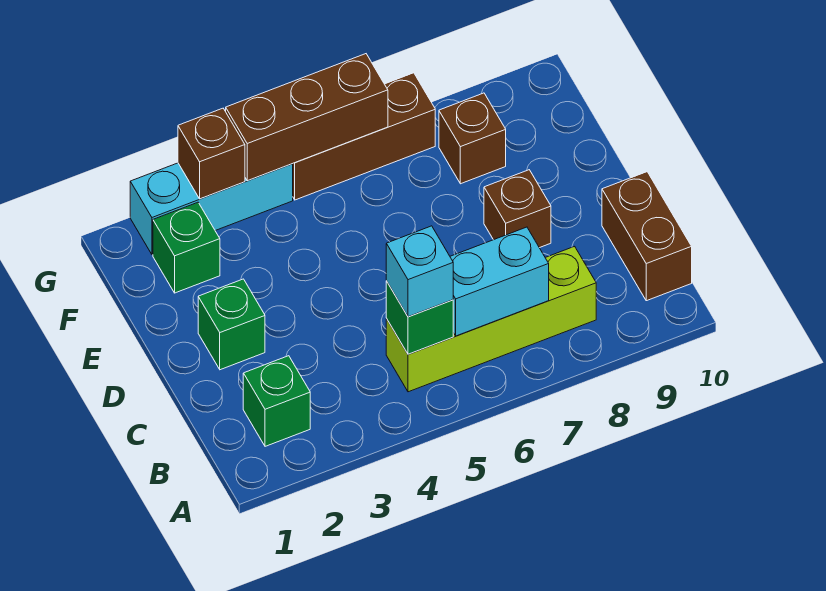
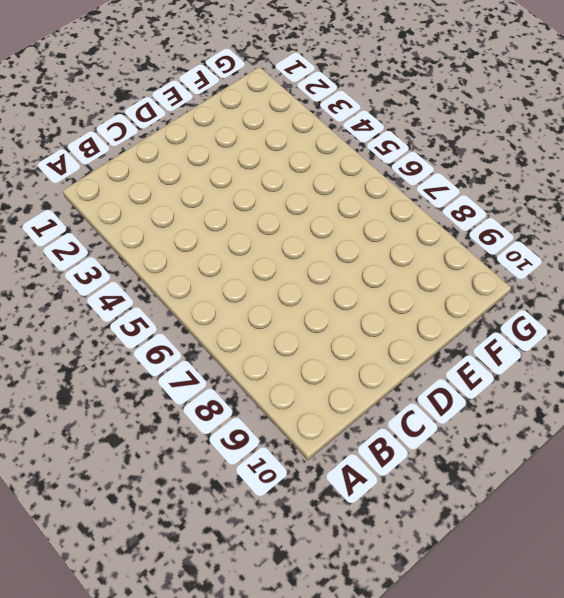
none -> green brick B2 level 1
none -> lime brick B5:B8 level 1
none -> brown brick B10:C10 level 1

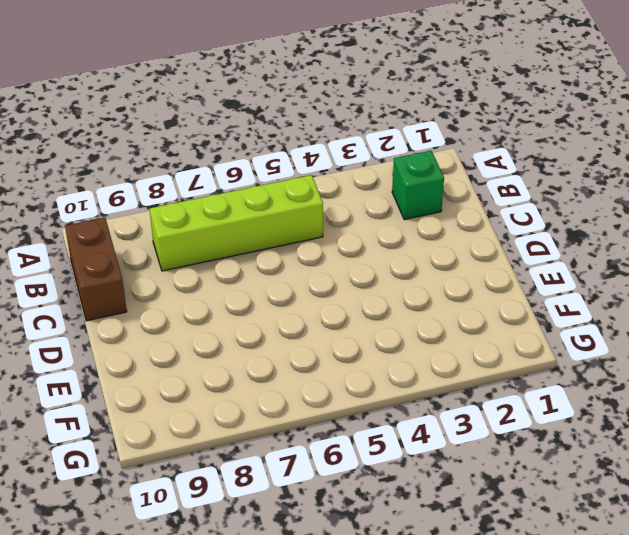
none -> green brick D2 level 1
none -> brown brick D8 level 1
none -> green brick F2 level 1

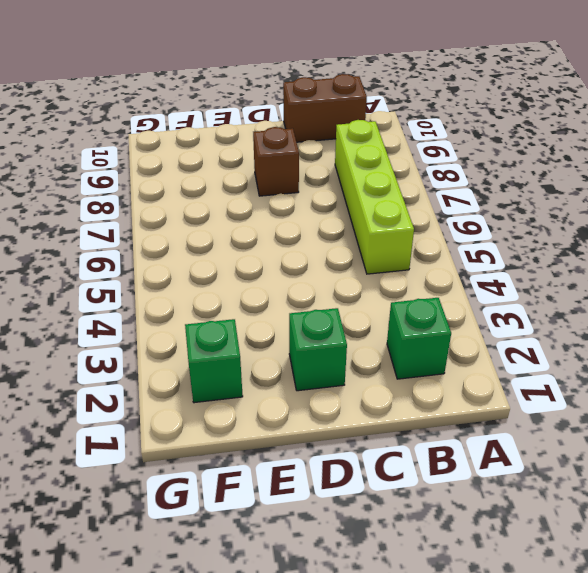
none -> brown brick F8 level 1
none -> cyan brick G2:G4 level 1
none -> brown brick G5:G7 level 1

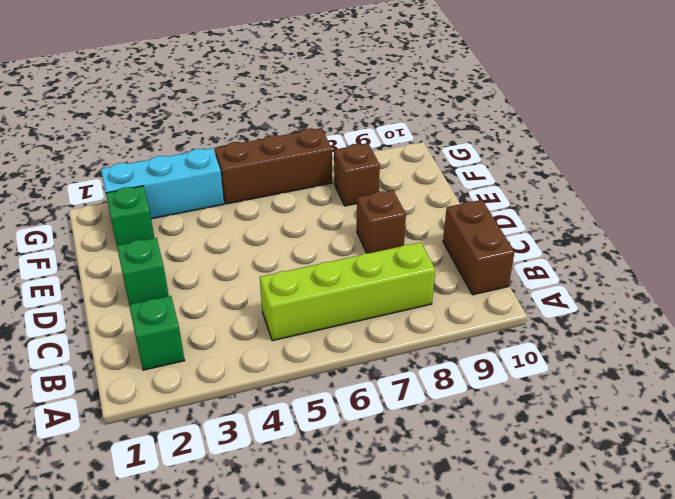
none -> green brick B5 level 2
none -> cyan brick B6:B7 level 2
none -> brown brick G3 level 2

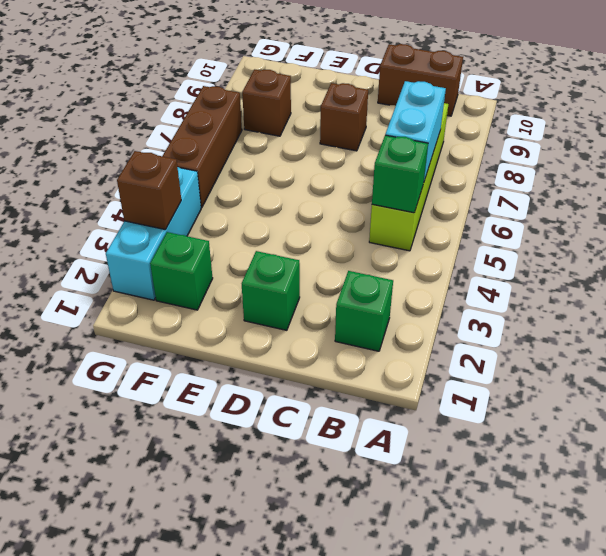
none -> brown brick G4:G6 level 2
none -> cyan brick B5 level 3

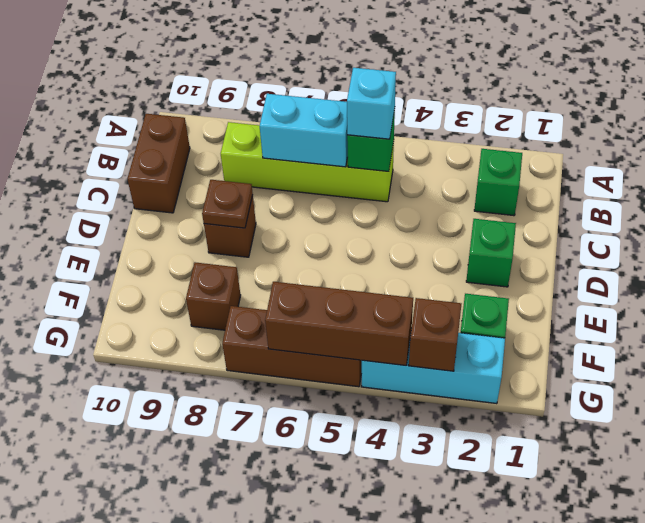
brown plate D8 level 2 -> none

